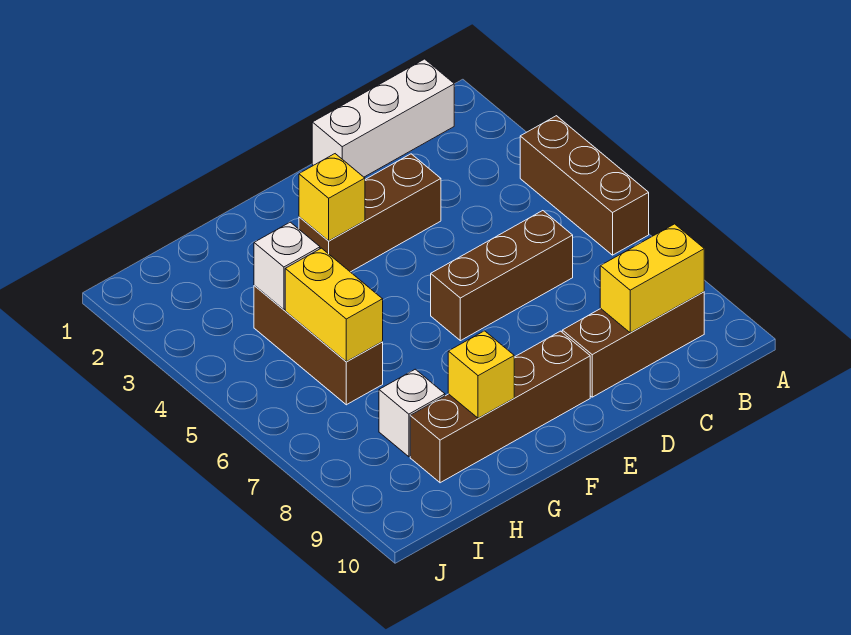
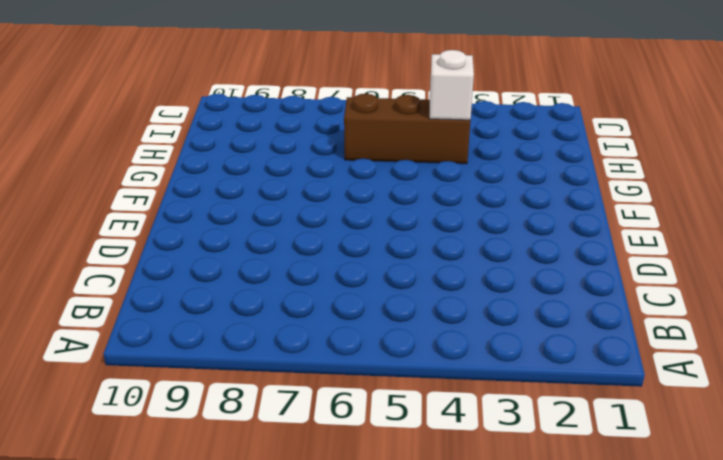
none -> brown brick A4:A6 level 1
none -> white brick B1:D1 level 1
none -> brown brick B9:D9 level 1

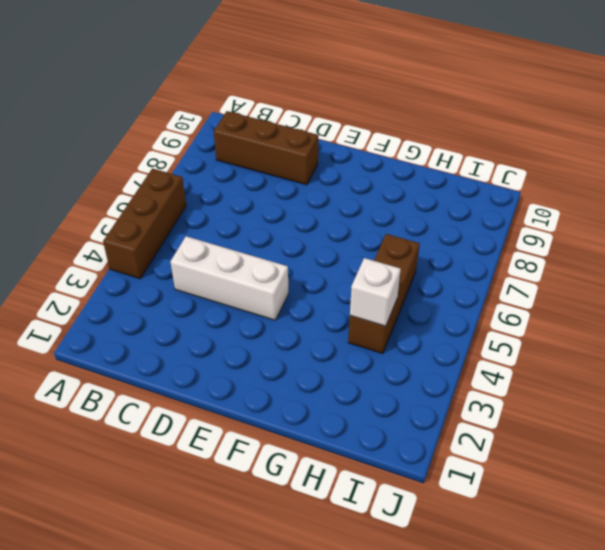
white brick C4:E4 level 1 -> white brick B1:D1 level 1
none -> brown brick C6:E6 level 1
none -> brown brick D3:F3 level 1
none -> brown brick E9:H9 level 1

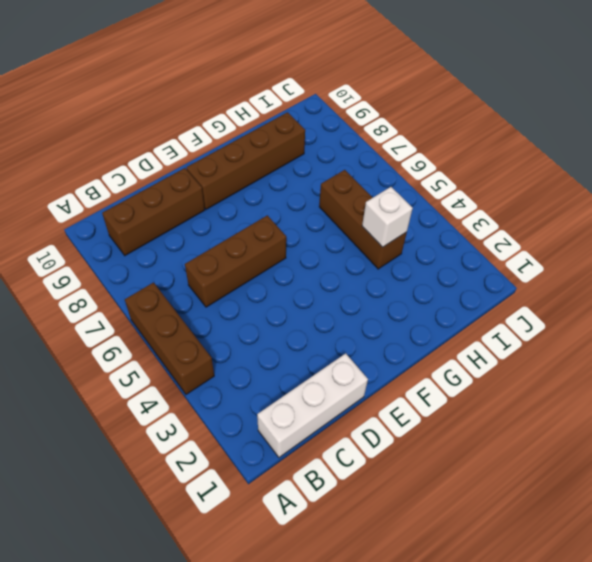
none -> brown brick D3:F3 level 1
none -> white brick H8 level 1
none -> yellow brick B9:C9 level 2

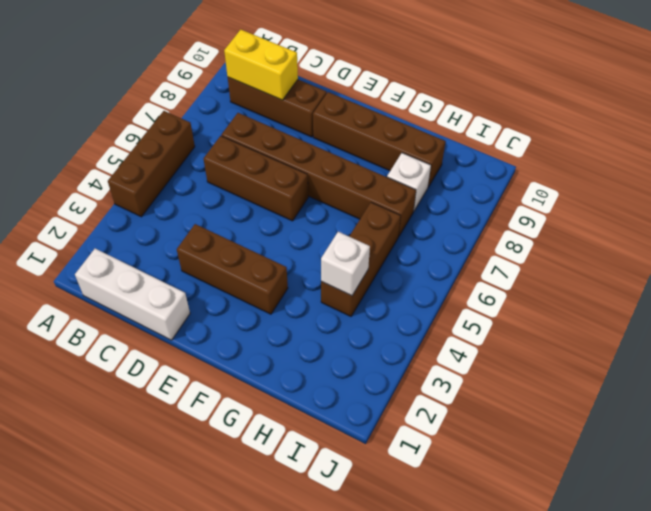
brown brick C7:H7 level 1 -> none
none -> yellow brick F3 level 2
none -> yellow brick G9 level 2
none -> yellow brick H5:H6 level 2

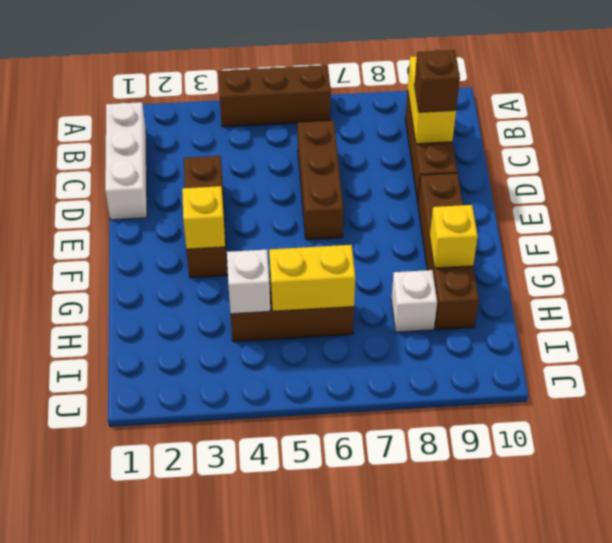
brown brick C9 level 3 -> none

